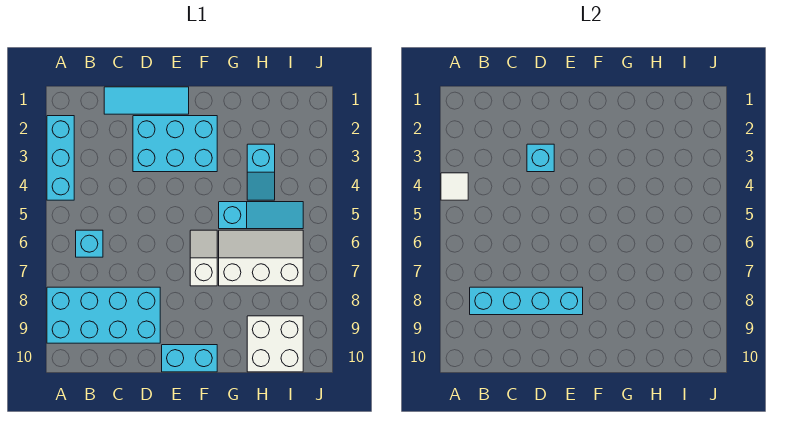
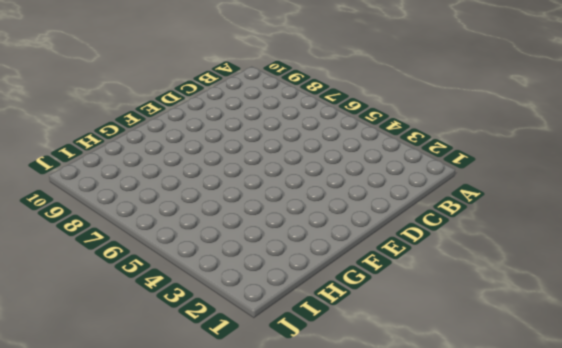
none -> cyan brick A2:A4 level 1
none -> cyan brick A8:D9 level 1
none -> cyan brick B6 level 1

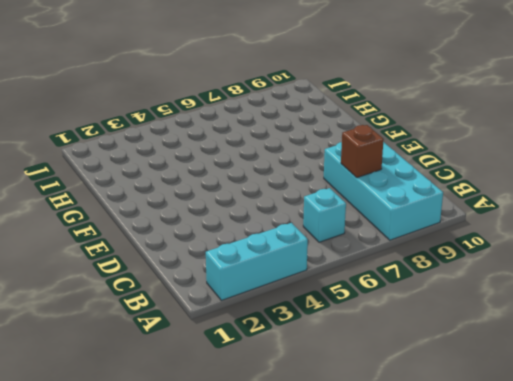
brown brick C8 level 2 -> cyan brick B8:E8 level 2
none -> cyan tile C1:E1 level 1
none -> cyan brick D2:F3 level 1
none -> cyan brick E10:F10 level 1

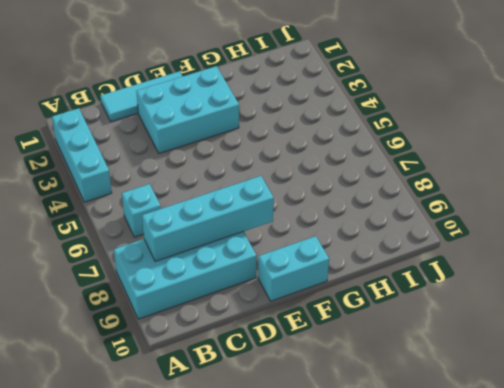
none -> white slope F6:F7 level 1 top 7
none -> cyan slope G5:I5 level 1 top G
none -> white slope G6:I7 level 1 top 7

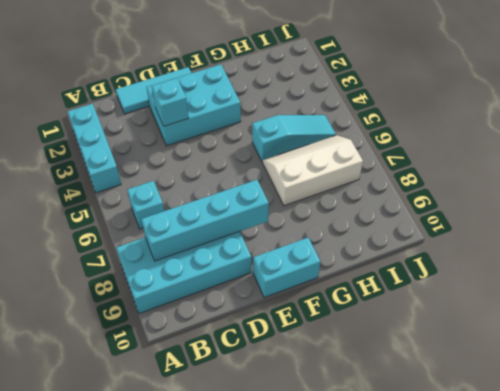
none -> white slope F6:F7 level 1 top 7
none -> cyan slope H3:H4 level 1 top 3
none -> white brick H9:I10 level 1

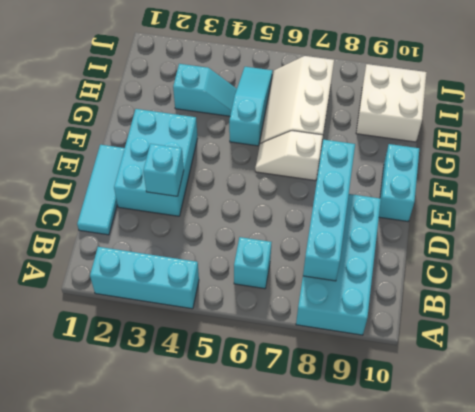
none -> white tile A4 level 2

